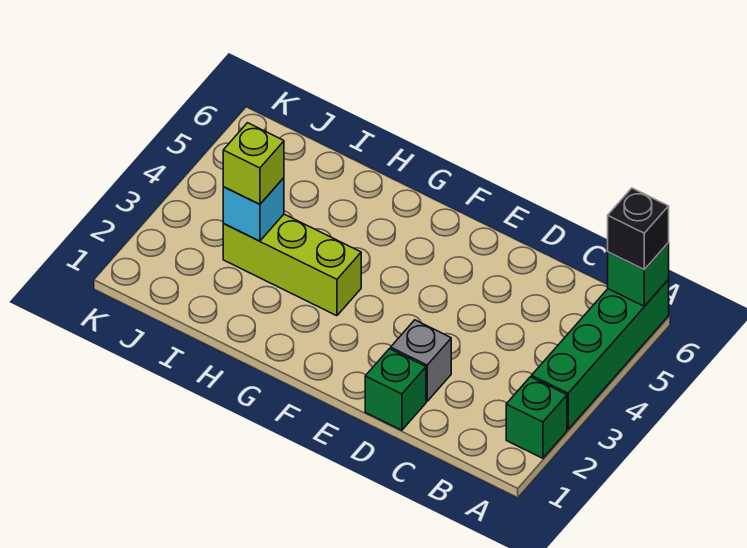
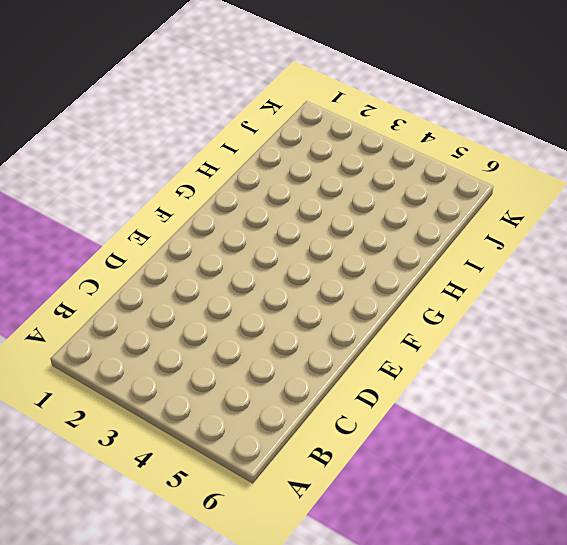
none -> green brick A2 level 1
none -> green brick A3:A6 level 1

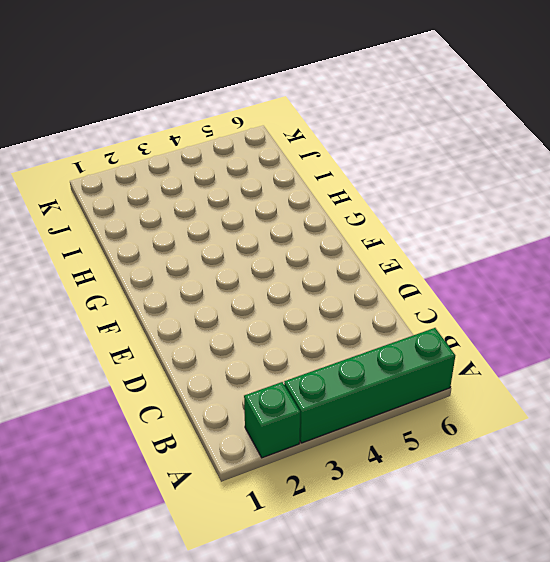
none -> green brick D1 level 1
none -> grey brick D2 level 1

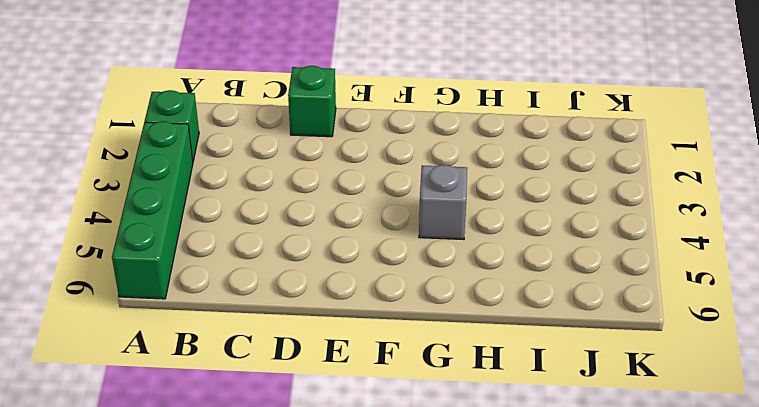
grey brick G4 level 1 -> grey brick D2 level 1
none -> lime brick G3:I3 level 1
none -> green brick A6 level 2

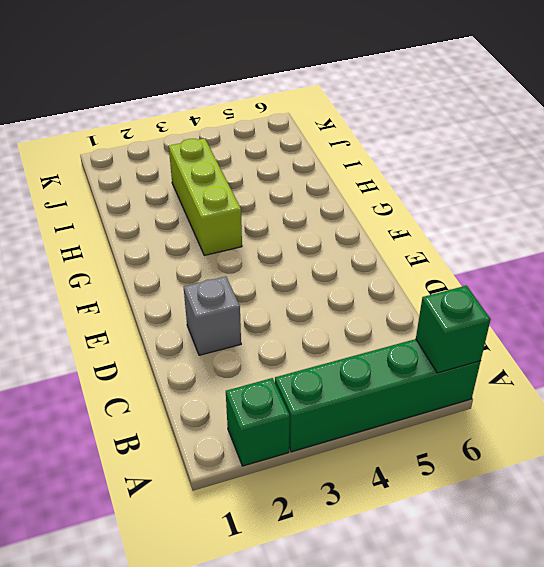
none -> green brick D1 level 1
none -> cyan brick I3 level 2

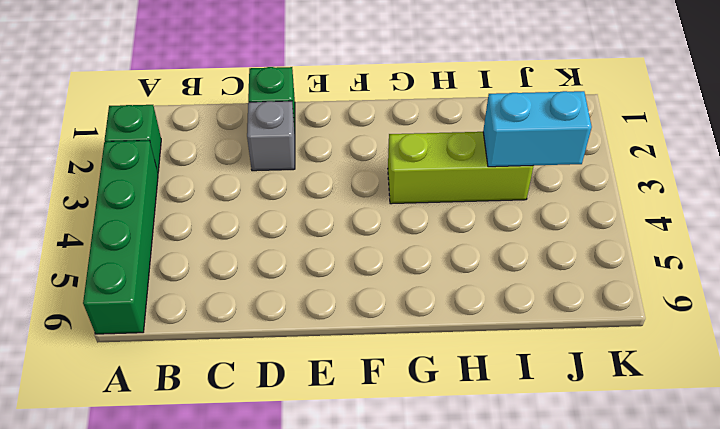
cyan brick I3:J3 level 2 -> cyan brick I3 level 2
none -> green brick A6 level 2
none -> black brick A6 level 3

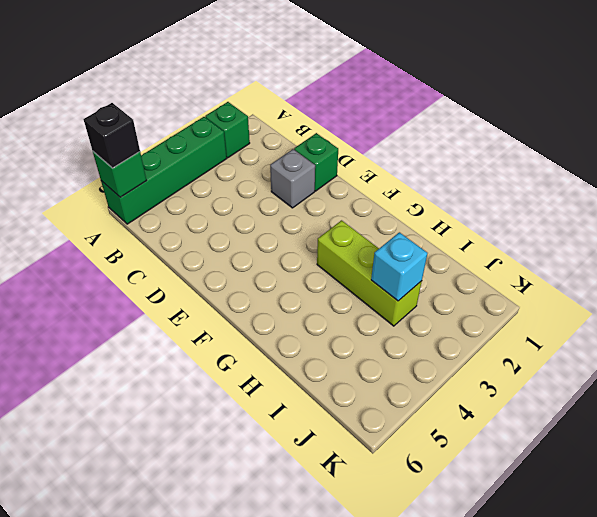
none -> lime brick I3 level 3

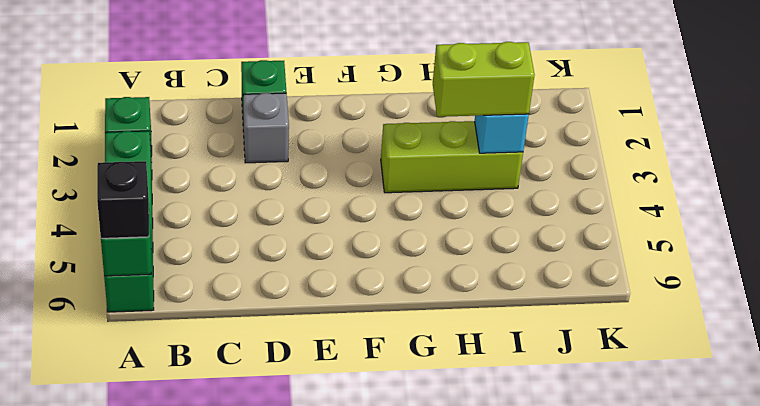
lime brick H3:I3 level 3 -> lime brick I3 level 3

